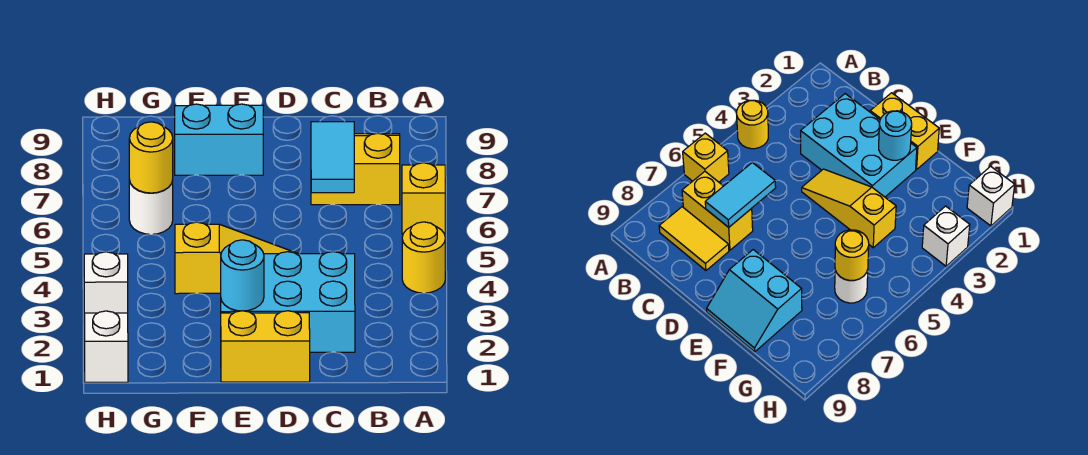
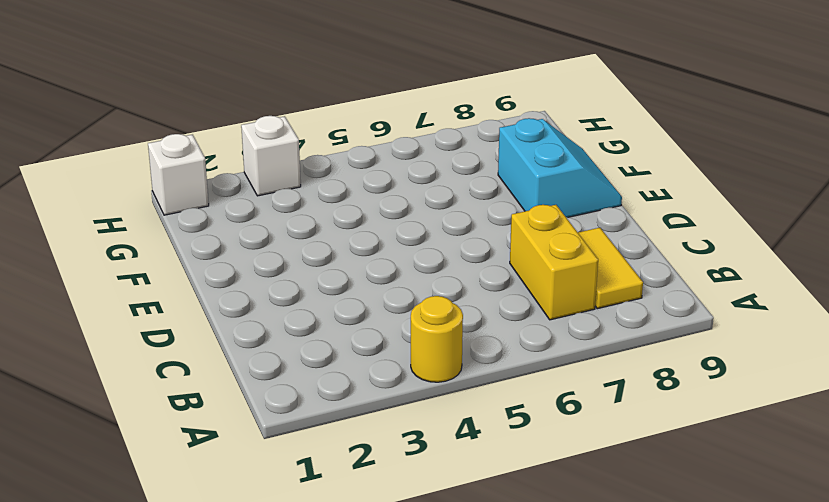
none -> yellow brick A6 level 1
none -> cyan brick C2:E3 level 1
none -> yellow brick D1:E1 level 1

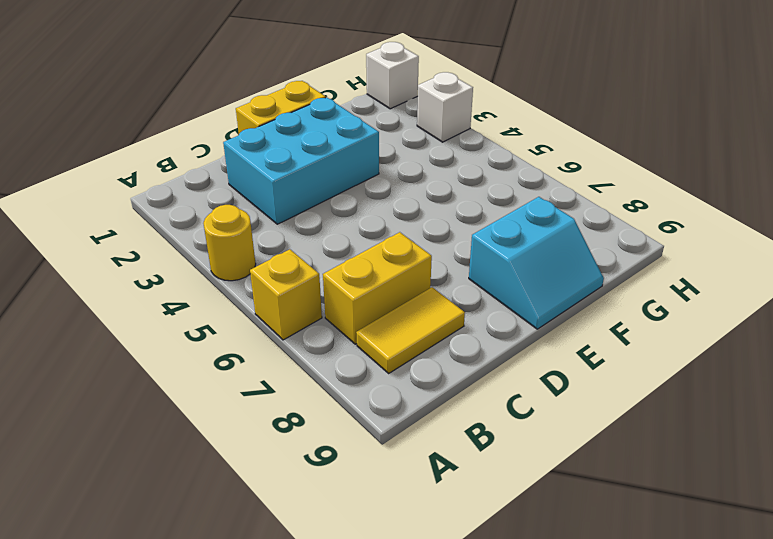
none -> yellow slope D4:F4 level 1 top F
none -> white round brick G6 level 1
none -> cyan tile C6:C7 level 2

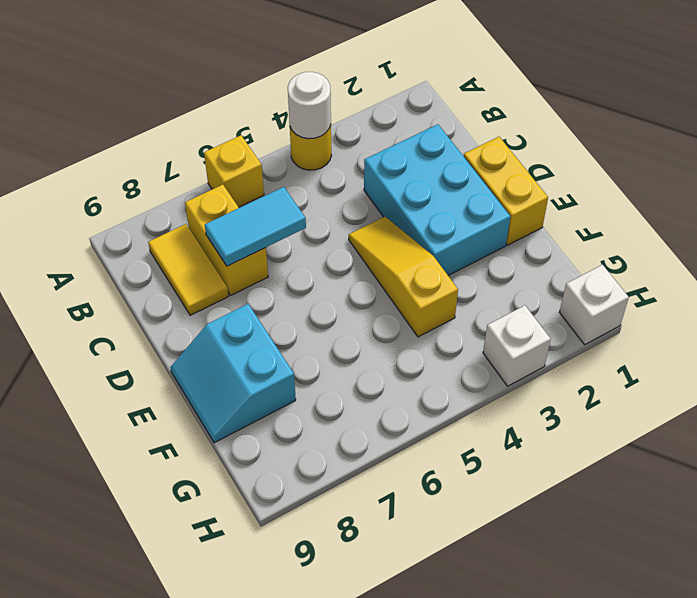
white round brick A4 level 2 -> white round brick G6 level 1
none -> cyan round brick E2 level 2
none -> yellow round brick G6 level 2

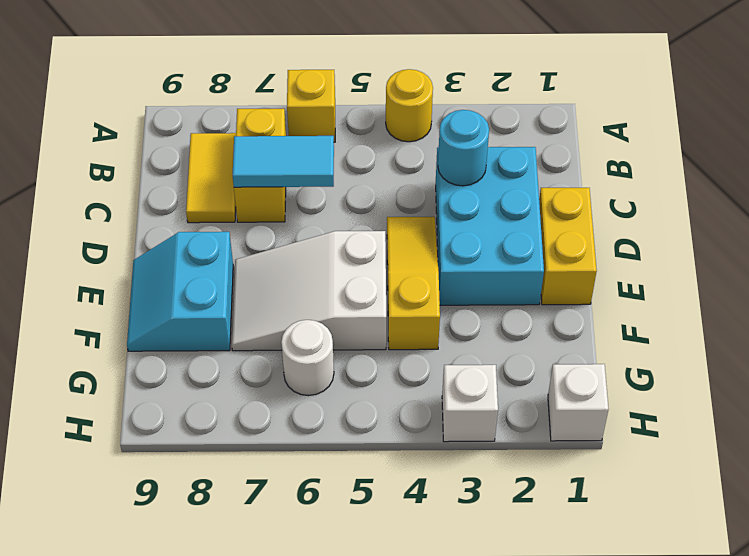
cyan round brick C3 level 2 -> cyan round brick E2 level 2
white slope E5:F7 level 1 top 5 -> none
none -> yellow round brick G6 level 2

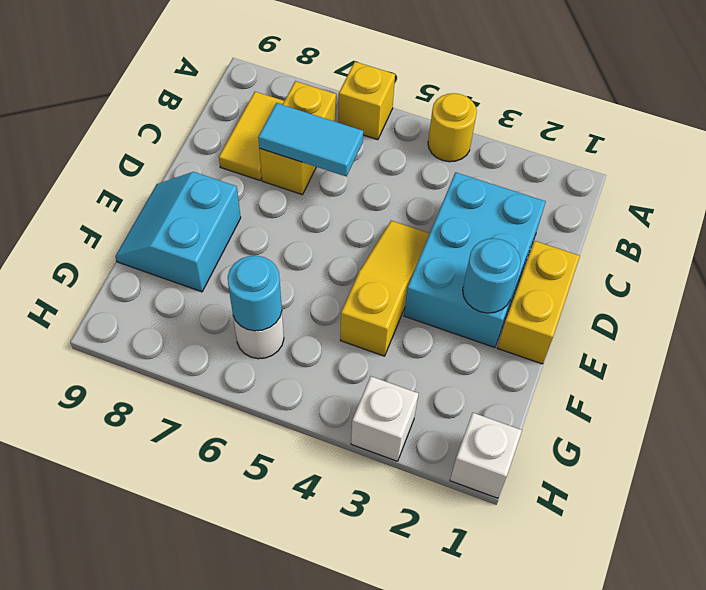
cyan round brick G6 level 2 -> yellow round brick G6 level 2

